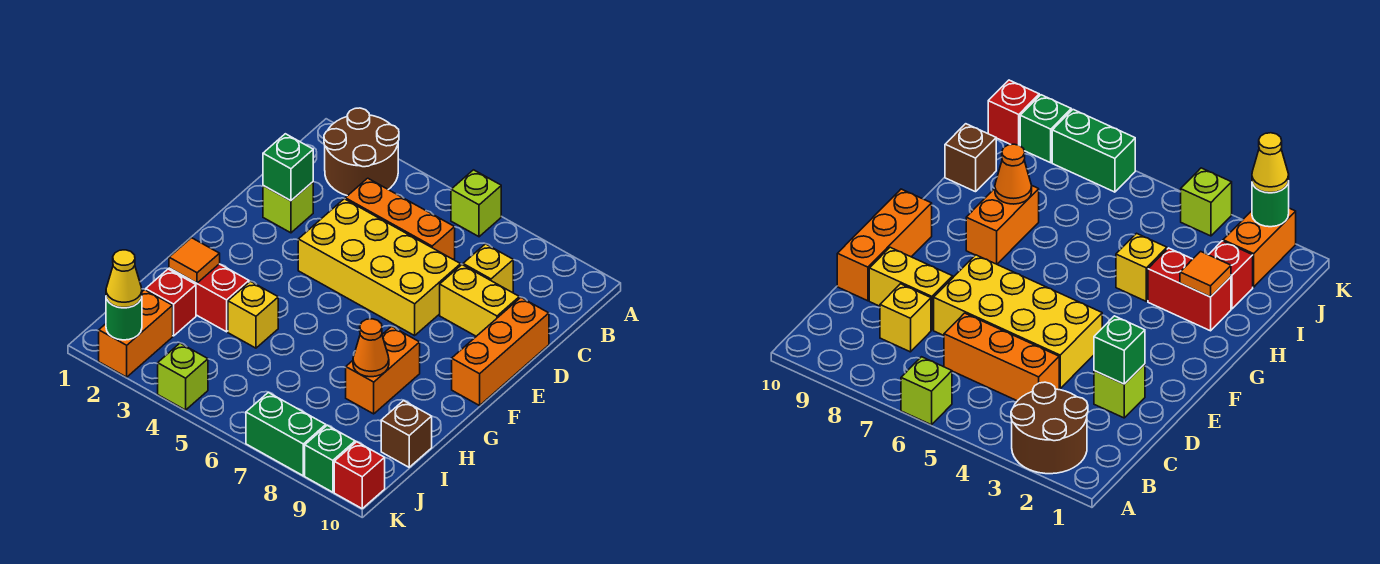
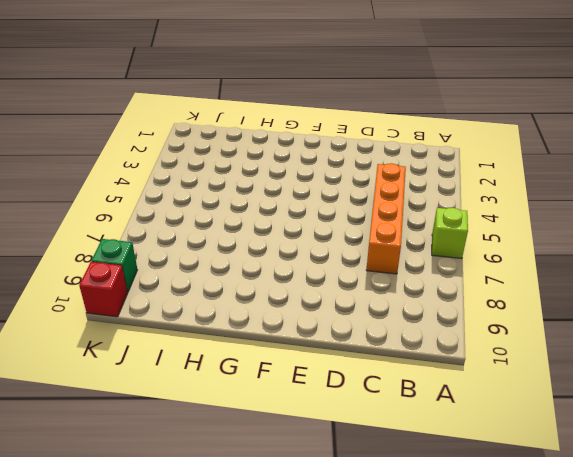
orange brick C4:C7 level 1 -> orange brick C4:C6 level 1
none -> brown round brick A2:B3 level 1
none -> yellow brick C8 level 1
none -> lime brick D2 level 1

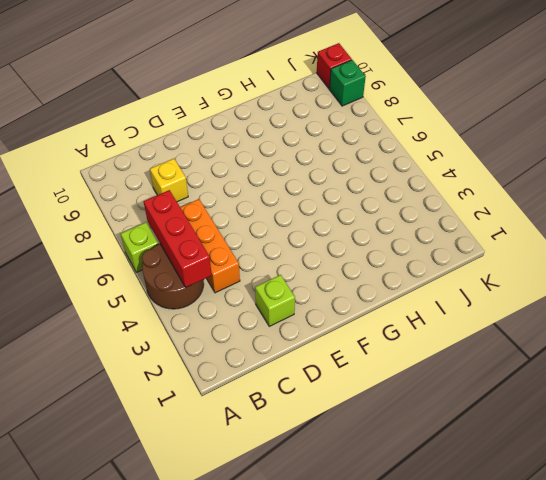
brown round brick A4:B5 level 1 -> brown round brick A2:B3 level 1
red brick B4:B6 level 2 -> none
none -> yellow brick D4:E7 level 1
none -> yellow brick D8:D9 level 1
none -> orange brick D10:F10 level 1

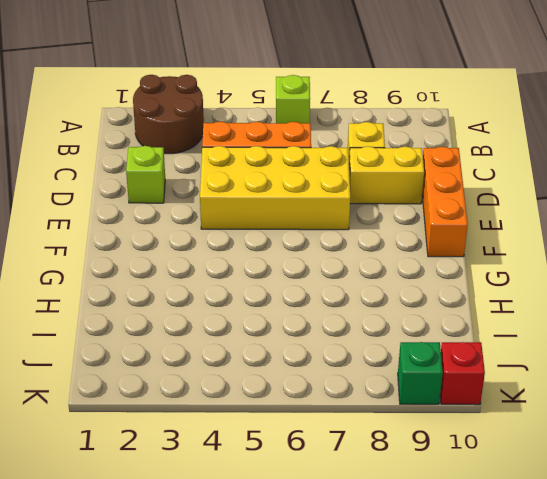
none -> orange brick G8:H8 level 1
none -> red brick H2:H3 level 1
none -> yellow brick H4 level 1

